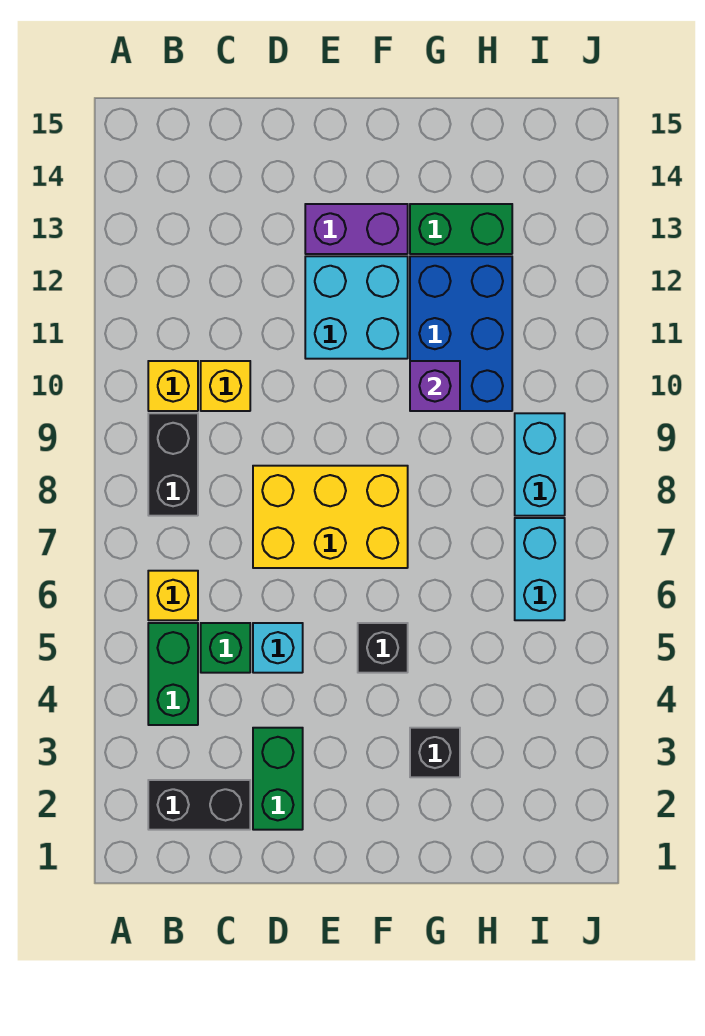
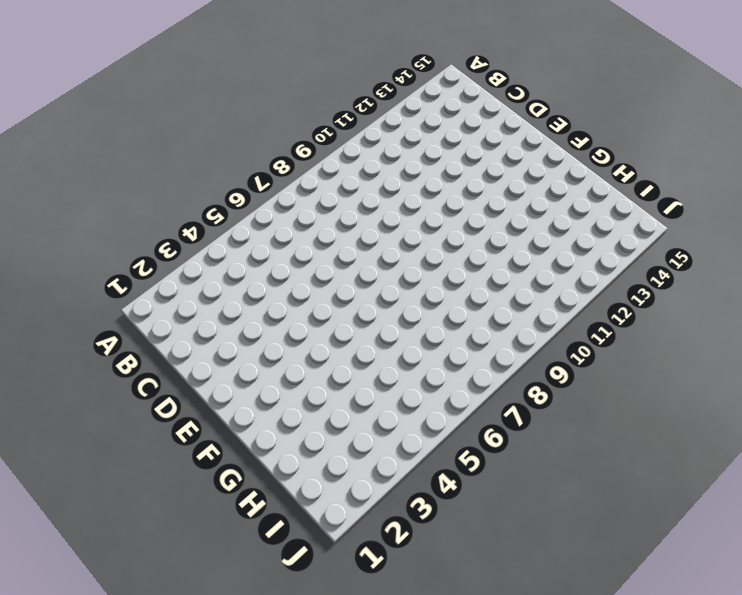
none -> black brick B2:C2 level 1
none -> green brick B4:B5 level 1
none -> yellow brick B6 level 1

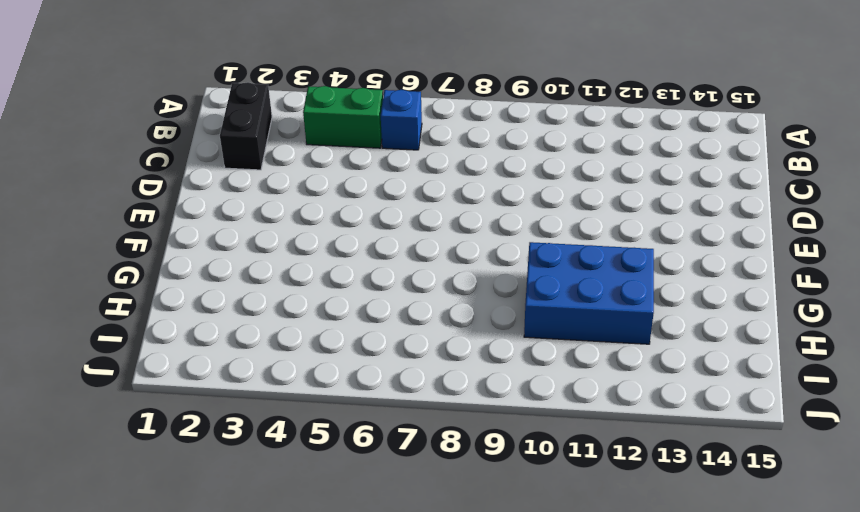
blue brick B6 level 1 -> yellow brick B6 level 1
none -> black brick B8:B9 level 1
none -> yellow brick B10 level 1
none -> green brick C5 level 1

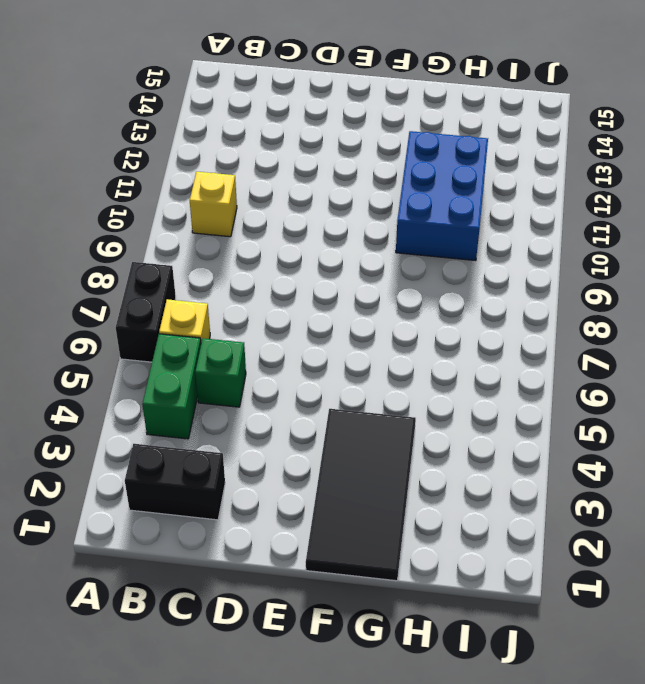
black brick A6:A7 level 1 -> black brick B8:B9 level 1
black tile F1:G4 level 1 -> black brick G3 level 1
none -> yellow brick C10 level 1
none -> green brick D2:D3 level 1
none -> cyan brick D5 level 1

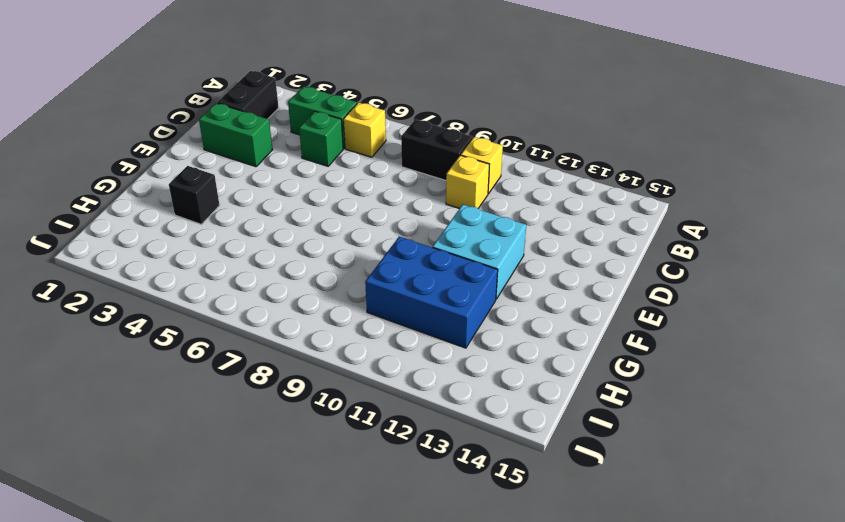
none -> cyan brick D5 level 1
none -> yellow brick D7:F8 level 1
none -> purple brick E13:F13 level 1

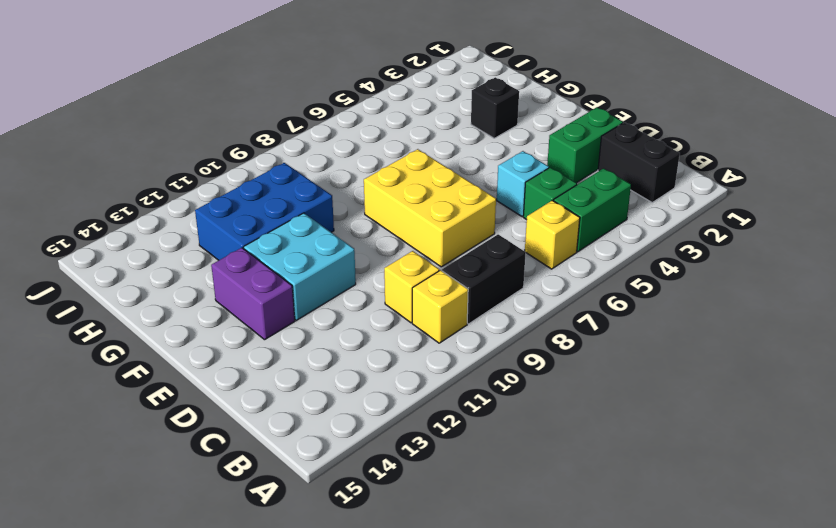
none -> black brick F5 level 1
none -> green brick G13:H13 level 1
none -> cyan brick I6:I7 level 1

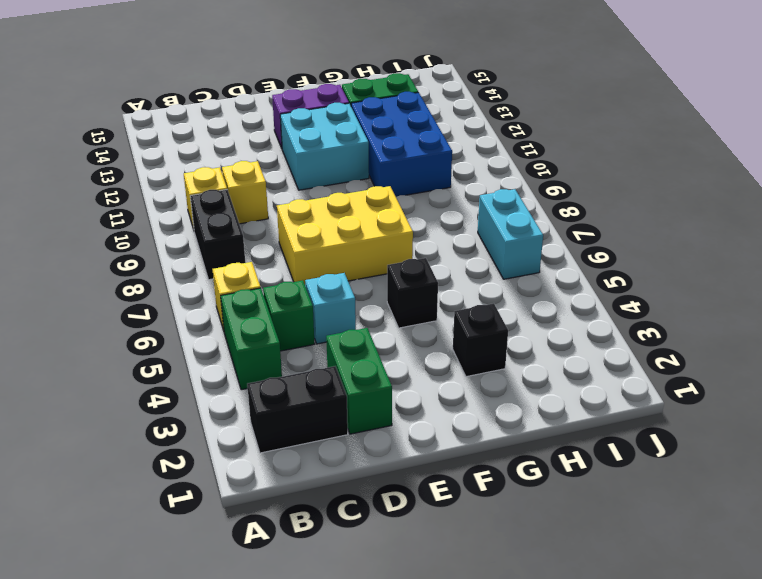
none -> cyan brick I8:I9 level 1
none -> purple brick G10 level 2

